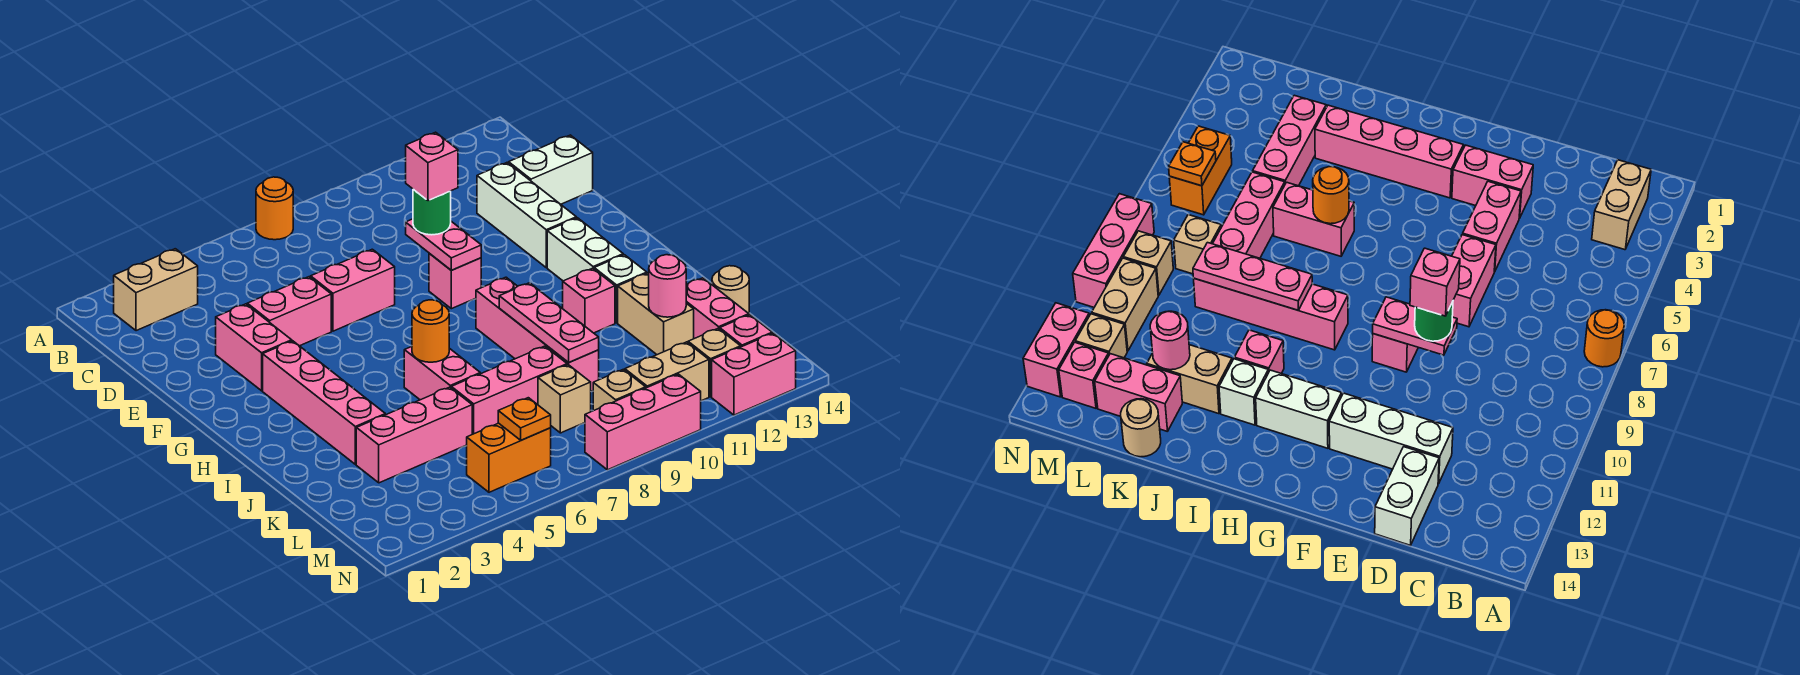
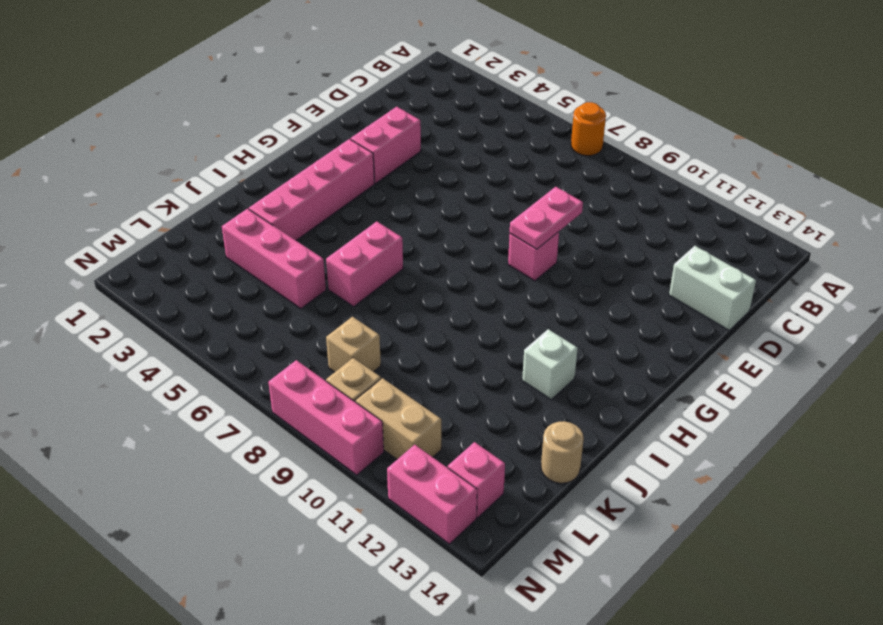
none -> tan brick B2:B3 level 1
none -> white brick D12:F12 level 1
none -> pink brick E4:E5 level 1
none -> pink brick E6:E7 level 1

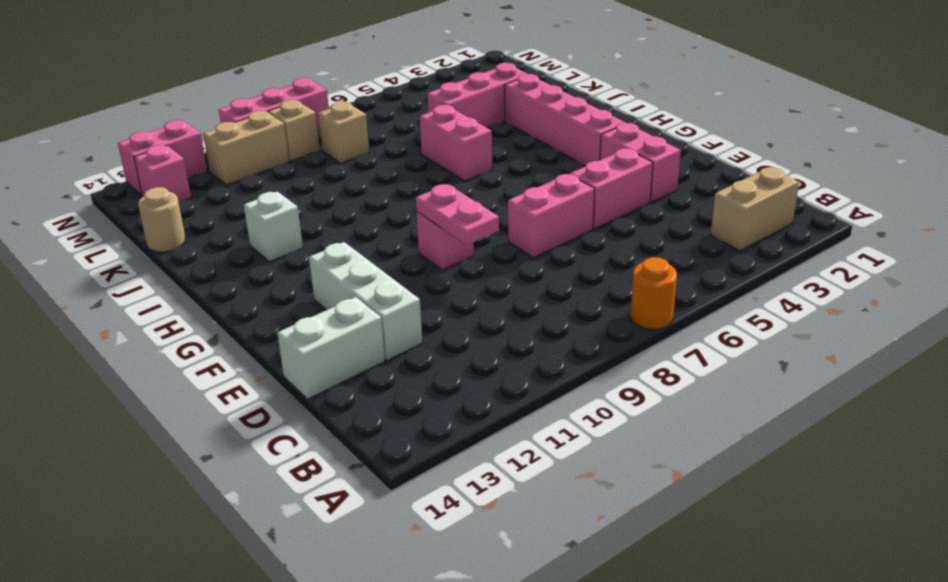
none -> white brick G12:H12 level 1
none -> pink brick H9:K9 level 1
none -> pink brick I11 level 1
none -> tan brick J12:K12 level 1

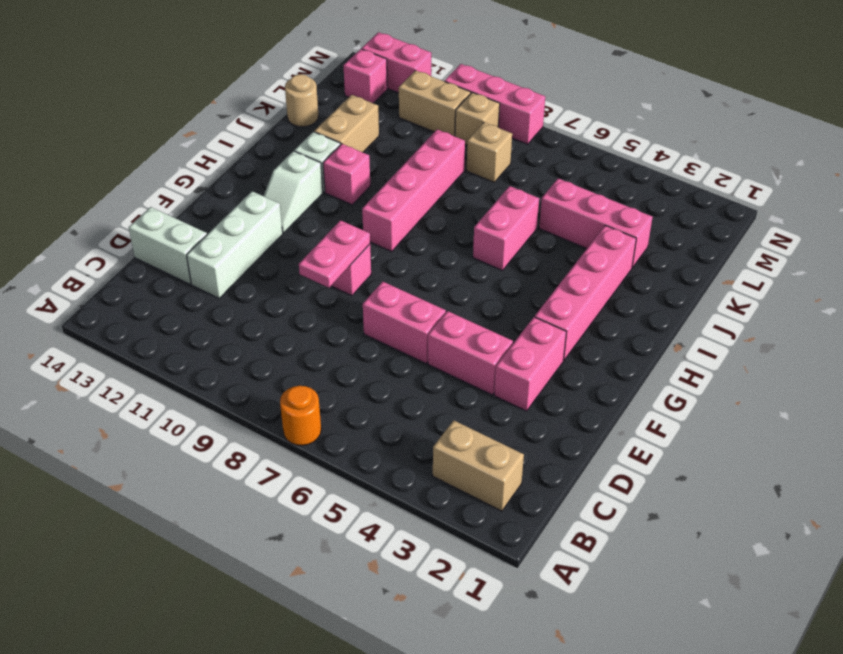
white slope G12:H12 level 1 top H -> white brick G12:H12 level 1
none -> pink brick K6:K8 level 1
none -> pink brick K13:L13 level 1
none -> orange brick M5:M6 level 1
none -> tan brick M12 level 1

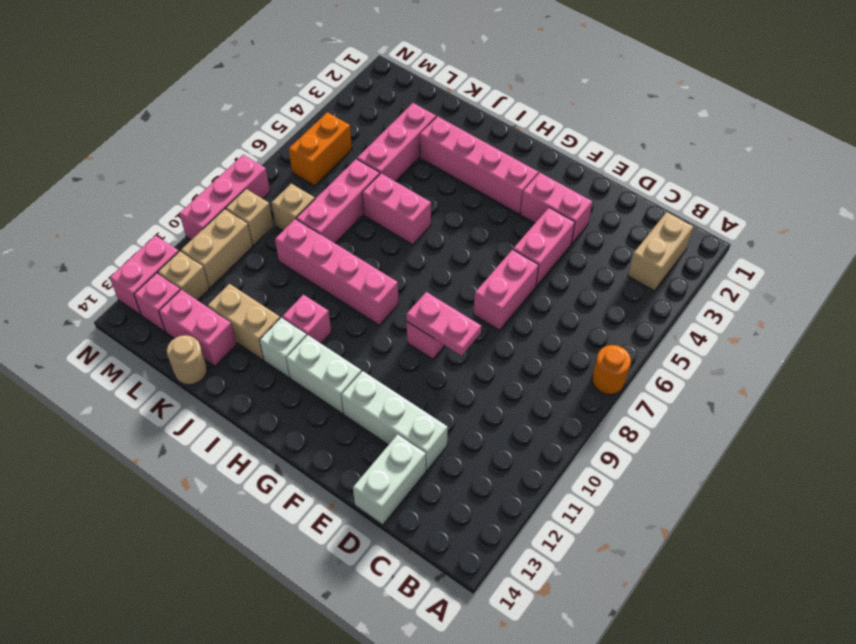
none -> orange round brick I6 level 2
none -> pink plate I9:K9 level 2
none -> pink round brick K12 level 2
none -> orange plate M6 level 2

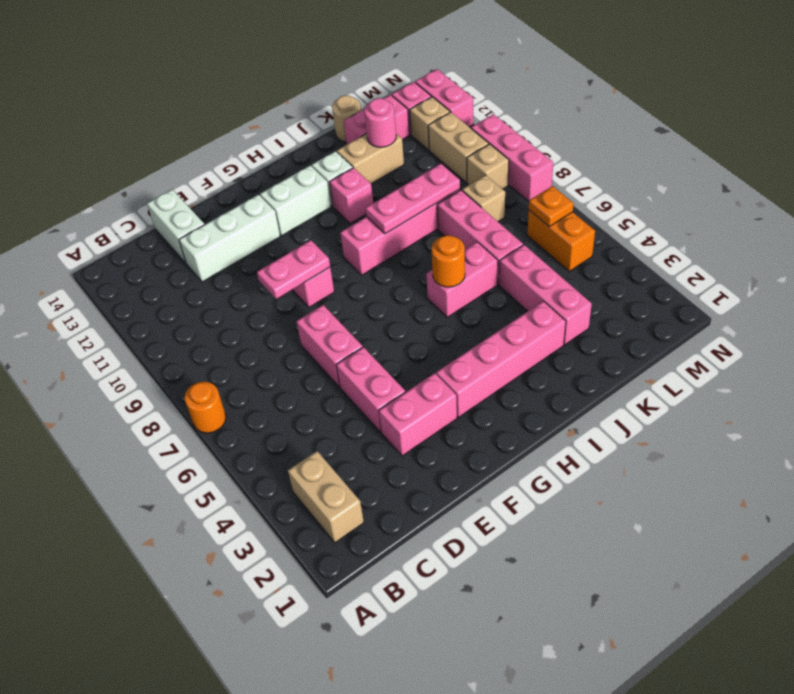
none -> green round brick E9 level 3
none -> pink brick E9 level 4

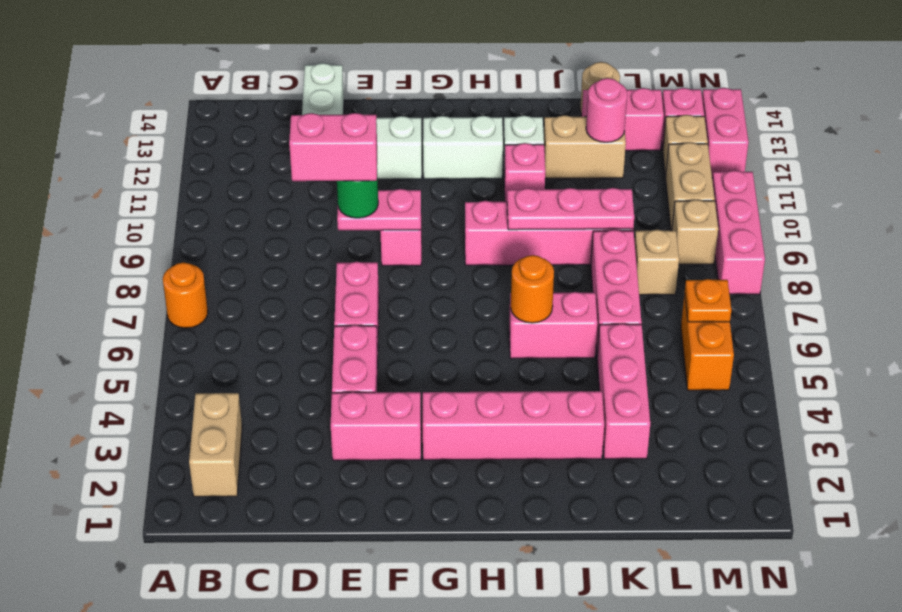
pink brick D9:E9 level 4 -> pink brick E9 level 4

